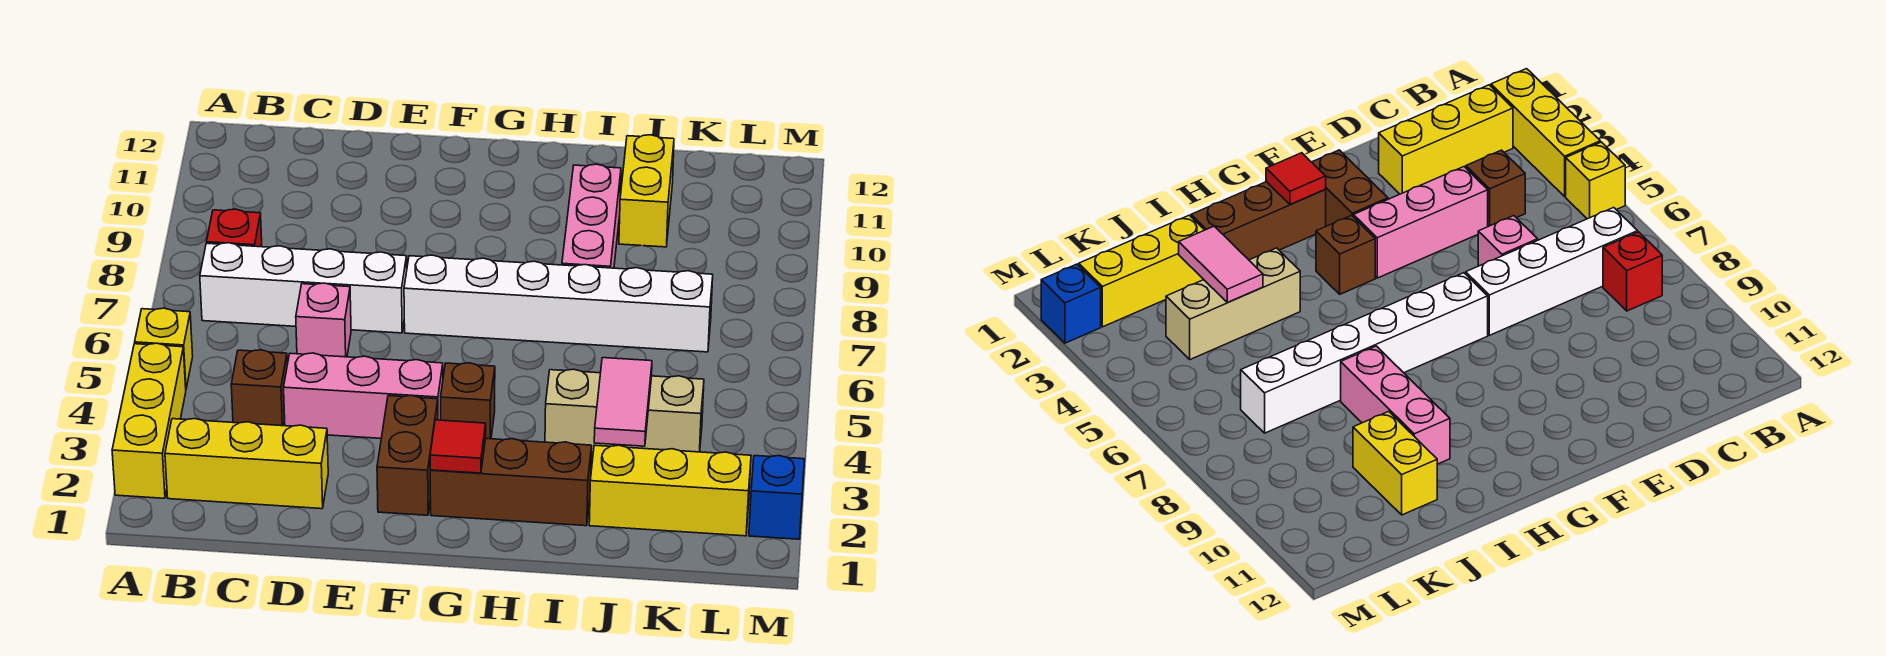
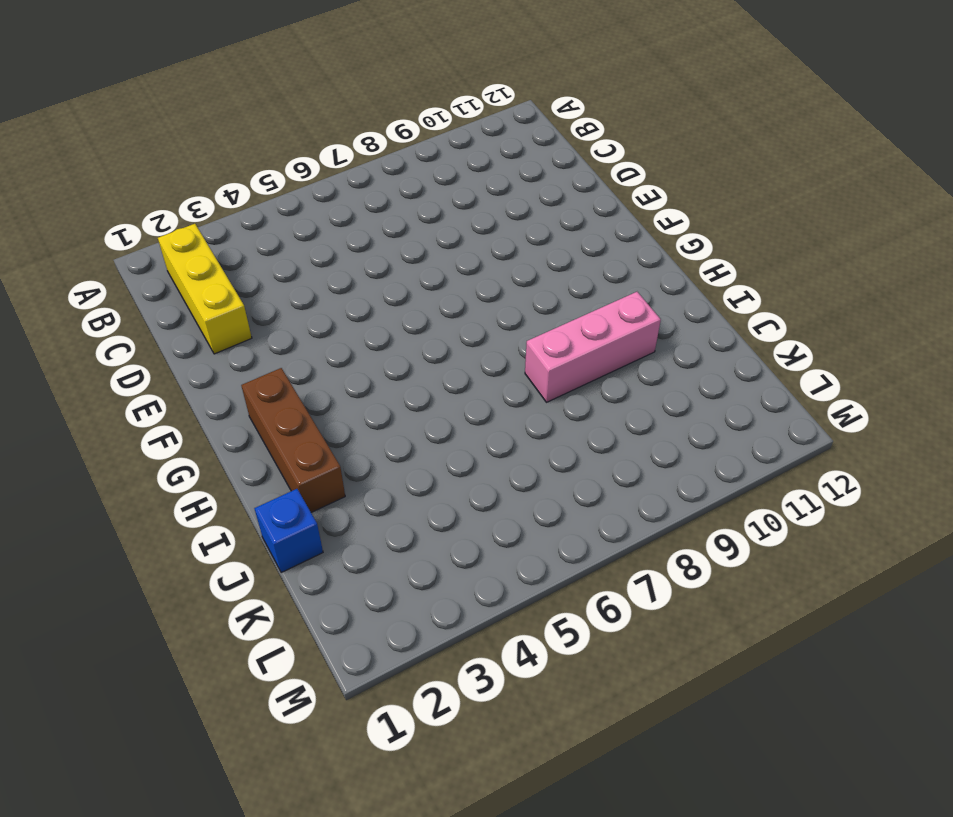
blue brick J1 level 1 -> blue brick M2 level 1
none -> yellow brick A2:A4 level 1
none -> yellow brick A5 level 1
none -> white brick B7:E7 level 1

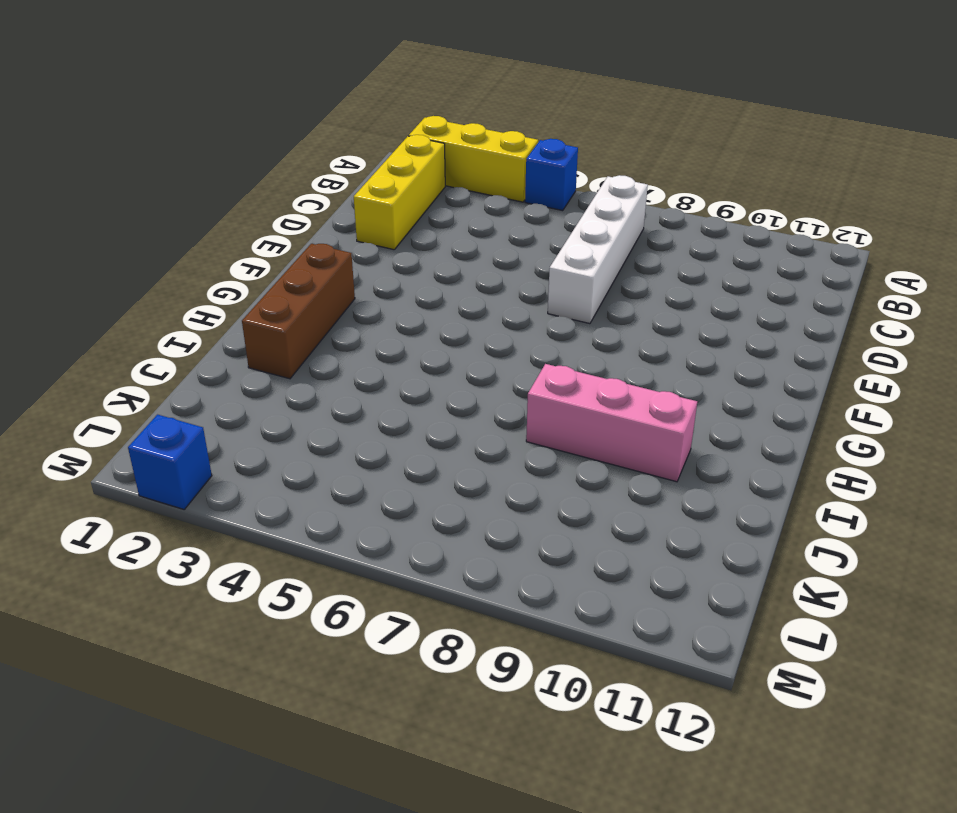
blue brick A5 level 1 -> yellow brick A5 level 1
none -> red brick B8 level 1
none -> brown brick C4 level 1
none -> pink brick D4:F4 level 1

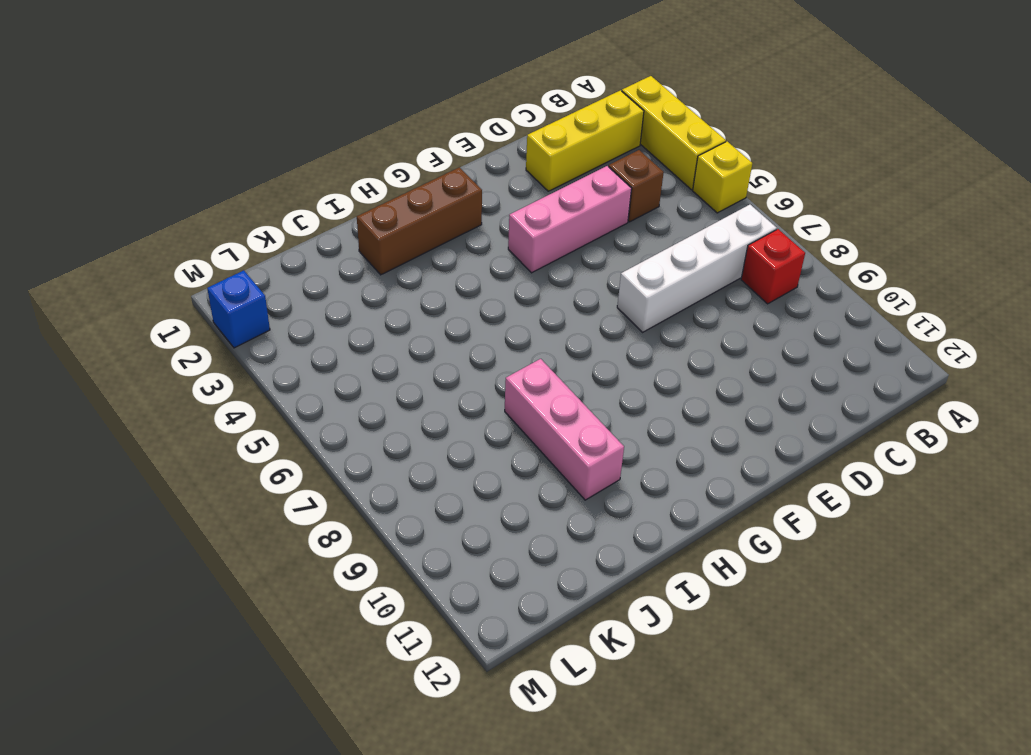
none -> pink brick D6 level 1
none -> brown brick F2:F3 level 1
none -> white brick F7:K7 level 1

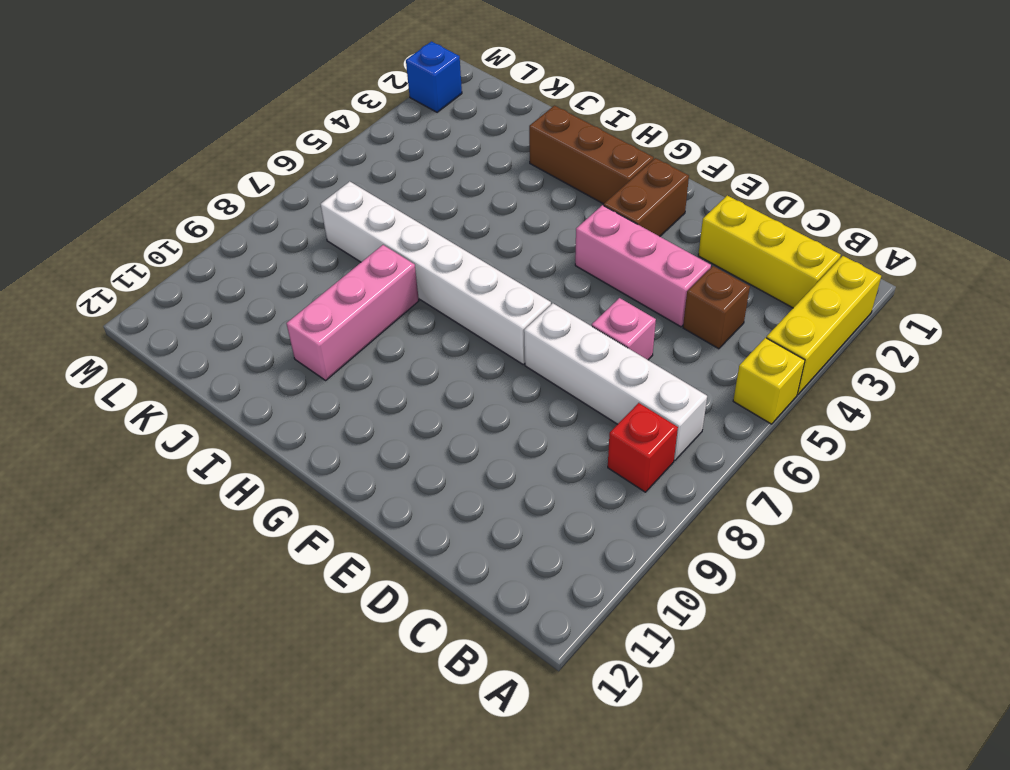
none -> brown brick G4 level 1
none -> tan brick I4:K4 level 1
none -> yellow brick J2:L2 level 1

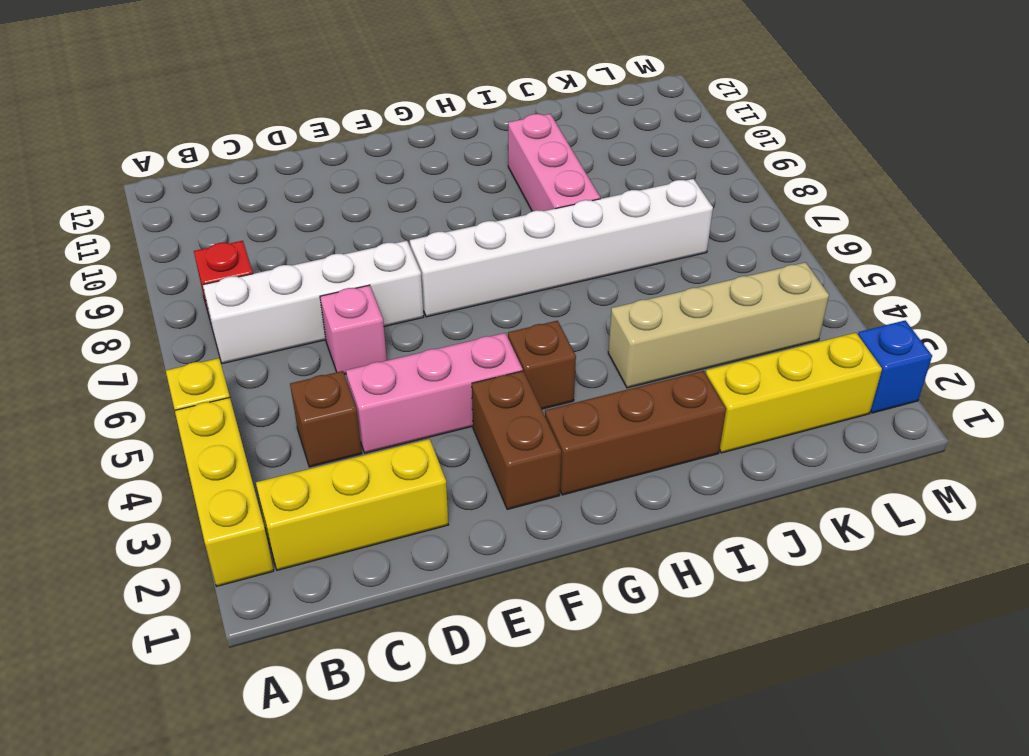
tan brick I4:L4 level 1 -> tan brick I4:K4 level 1
none -> yellow brick J10:J11 level 1
none -> red tile G2 level 2
none -> pink tile J3:J4 level 2

